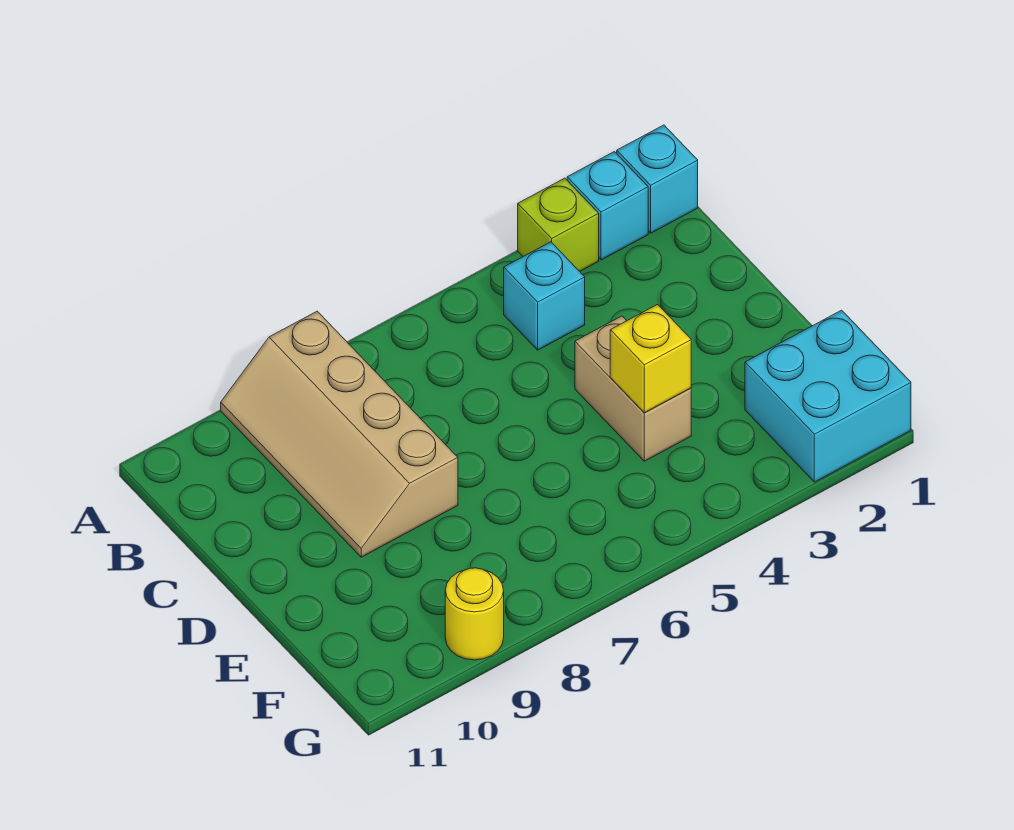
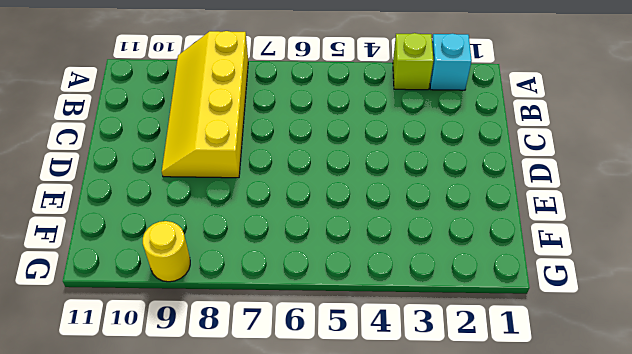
yellow slope A8:D9 level 1 top 8 -> tan slope A8:D9 level 1 top 8
none -> cyan brick A1 level 1
none -> cyan brick B4 level 1

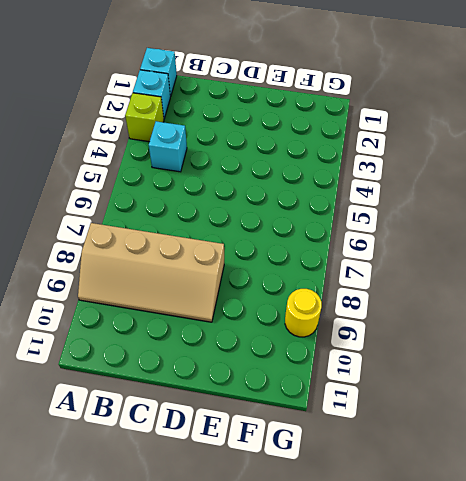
none -> tan brick D4:E4 level 1
none -> cyan brick F1:G2 level 1

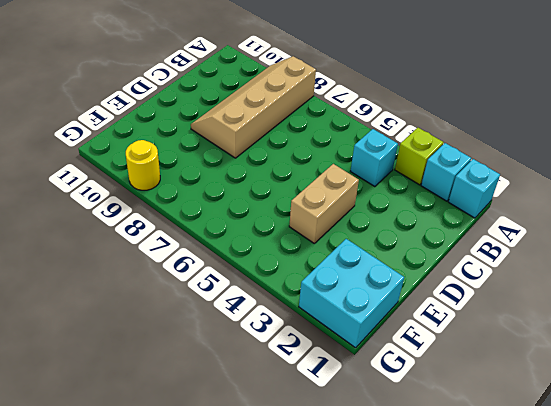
none -> yellow brick E4 level 2

